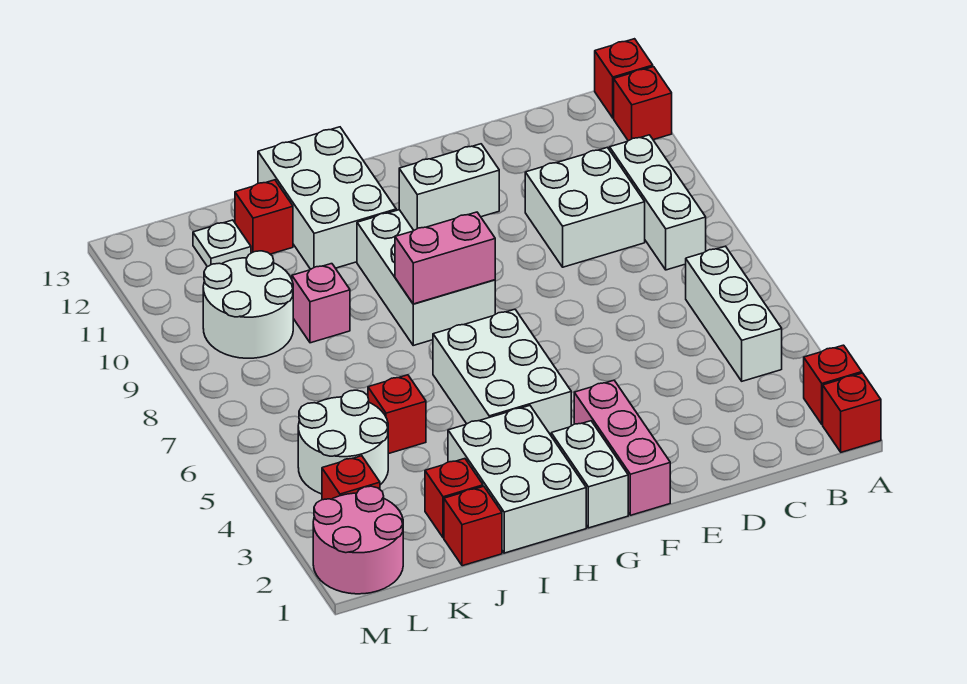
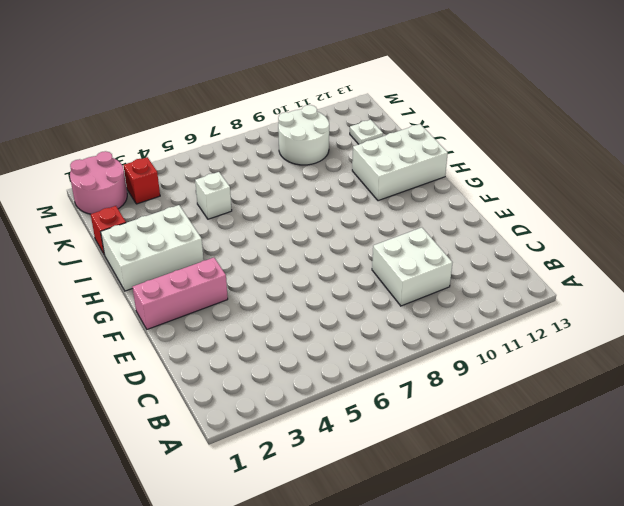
white brick J5 level 1 -> red brick J5 level 1
none -> red brick A1 level 1
none -> red brick A2 level 1
none -> red brick A12 level 1

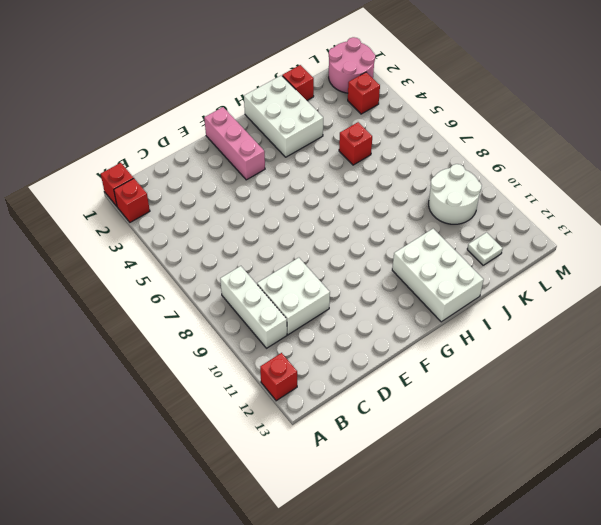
none -> red brick A13 level 1
none -> white brick B4:B6 level 1
none -> white brick G1:G2 level 1

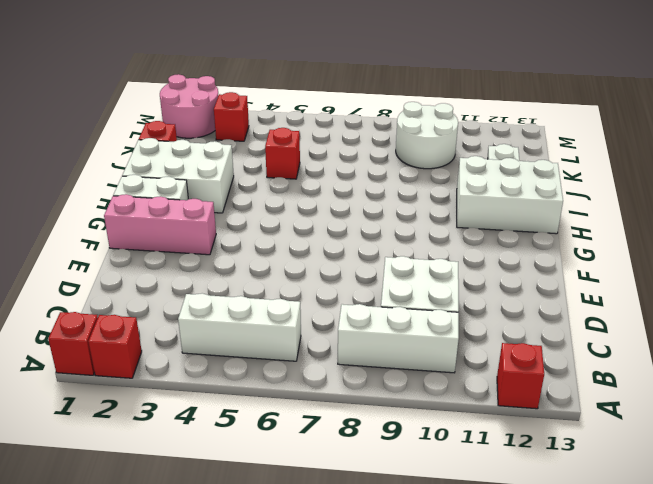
none -> red brick A13 level 1
none -> white brick G4:H6 level 1
none -> white brick G8:H10 level 1

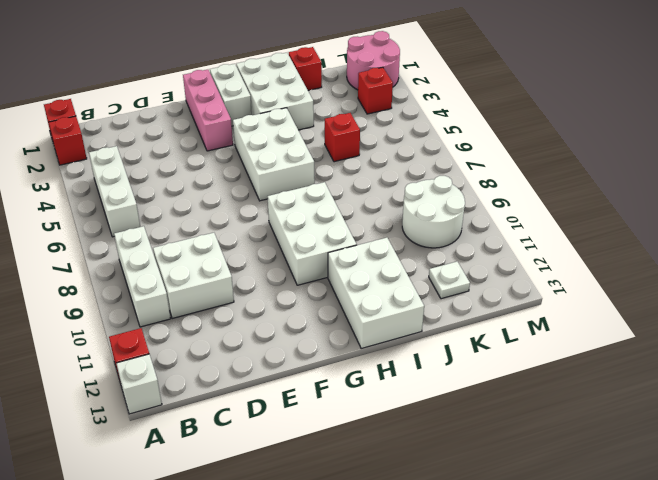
white brick A13 level 1 -> red brick A13 level 1
none -> red brick J2 level 1
none -> pink brick J9 level 1
none -> red brick J12 level 1

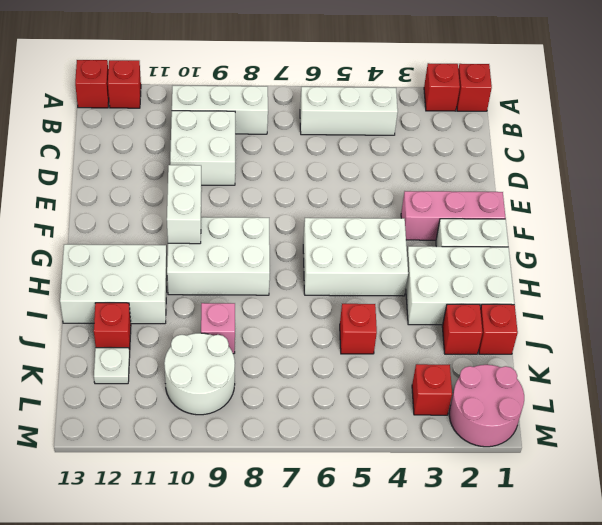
none -> white round brick K4:L5 level 1
none -> pink brick G8:H8 level 2

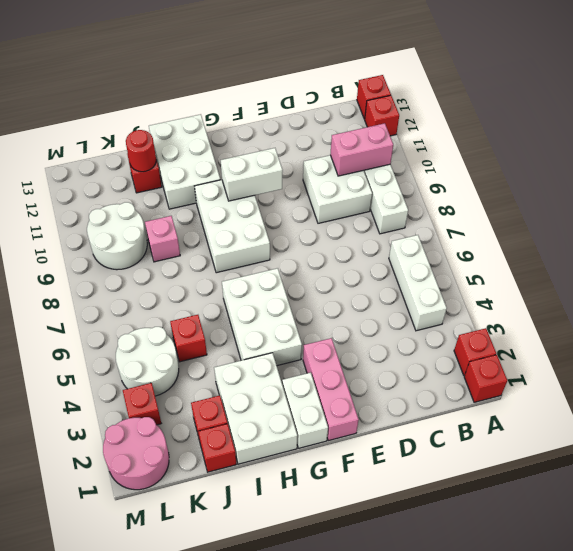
pink brick B10:C10 level 2 -> pink brick G8:H8 level 2
red round brick J12 level 2 -> none
none -> white plate K12 level 1

